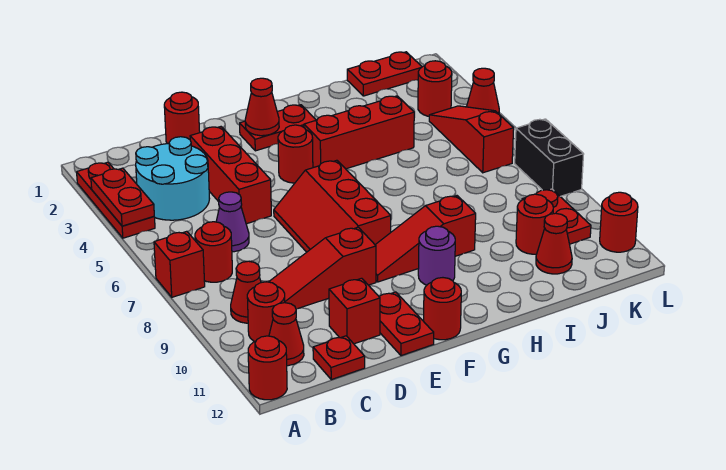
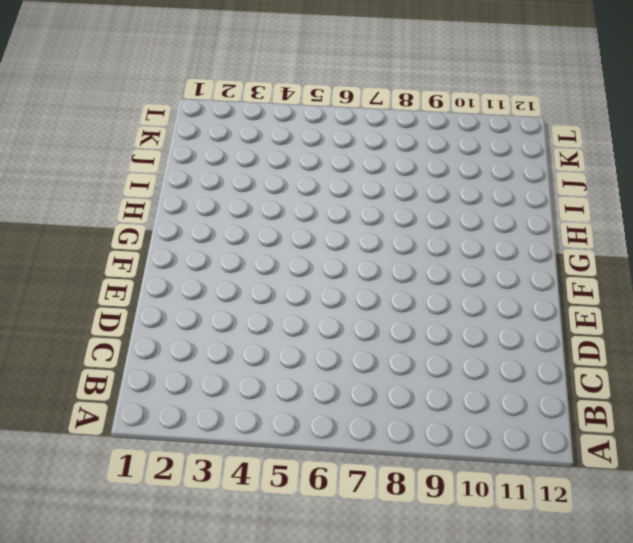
none -> red plate A2:A4 level 1
none -> red brick A7 level 1
none -> red round brick A12 level 1
none -> cyan round brick B3:C4 level 1

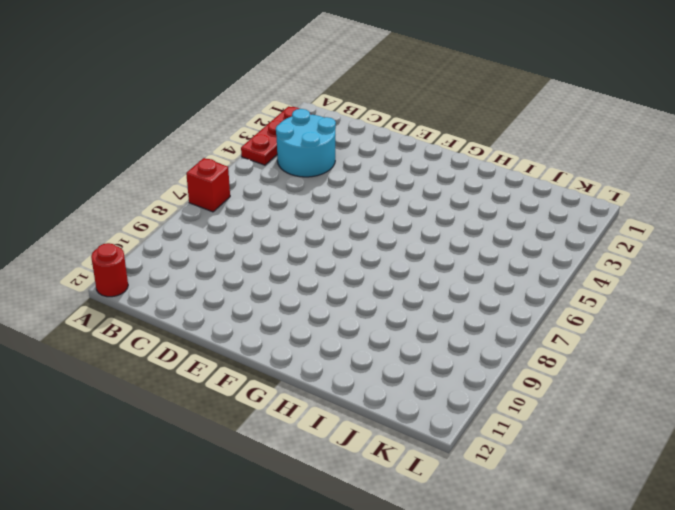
none -> red round brick B7 level 1
none -> red cone B9 level 1
none -> red round brick B10 level 1
none -> red cone B11 level 1

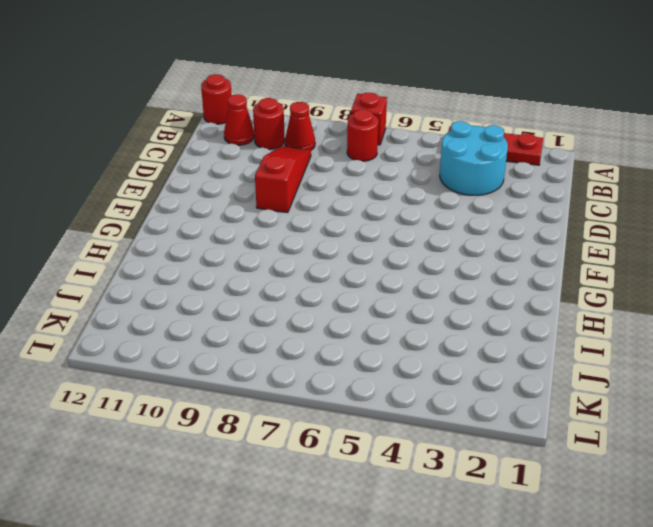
none -> purple cone C6 level 1
none -> red plate C12 level 1
none -> red round brick D1 level 1
none -> red brick D3:D5 level 1

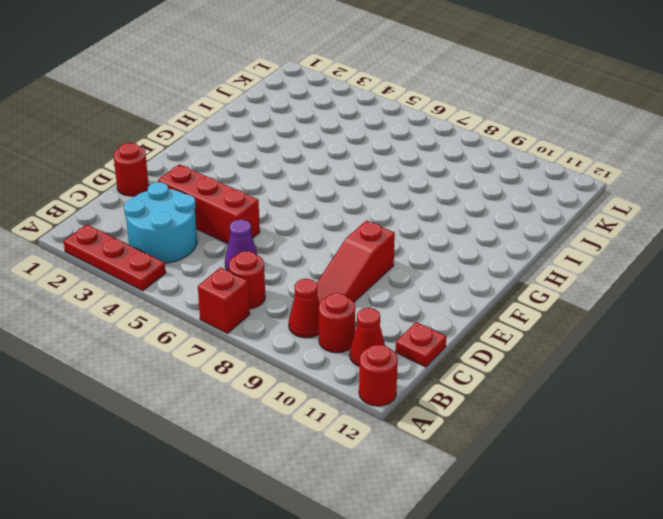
none -> red brick D11 level 1
none -> red slope E6:F8 level 1 top F
none -> red plate E11:E12 level 1
none -> red plate F2:G2 level 1

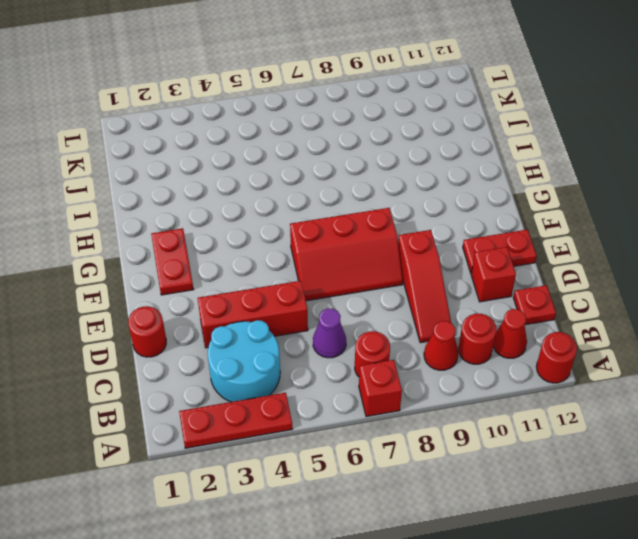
none -> red round brick F4 level 1
none -> red slope F9:H9 level 1 top H
none -> red round brick F12 level 1
none -> red brick G4:I4 level 1

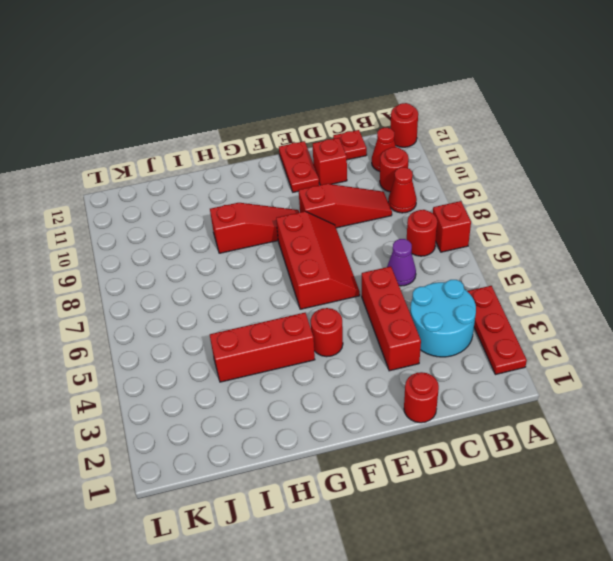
none -> red plate F2:G2 level 1
none -> red round brick F12 level 1
none -> purple round brick G10 level 1
none -> red plate J1:K1 level 1

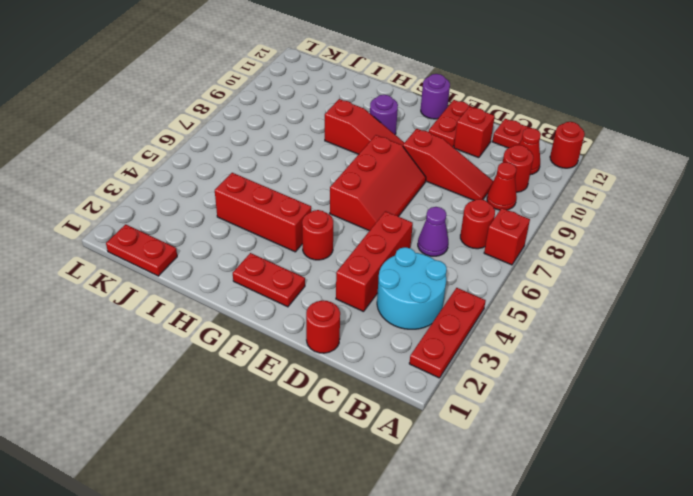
purple round brick F12 level 1 -> red round brick F12 level 1
none -> red round brick J10 level 1
none -> red cone J11 level 1
none -> red round brick K3 level 1
none -> red slope K4:K6 level 1 top 6

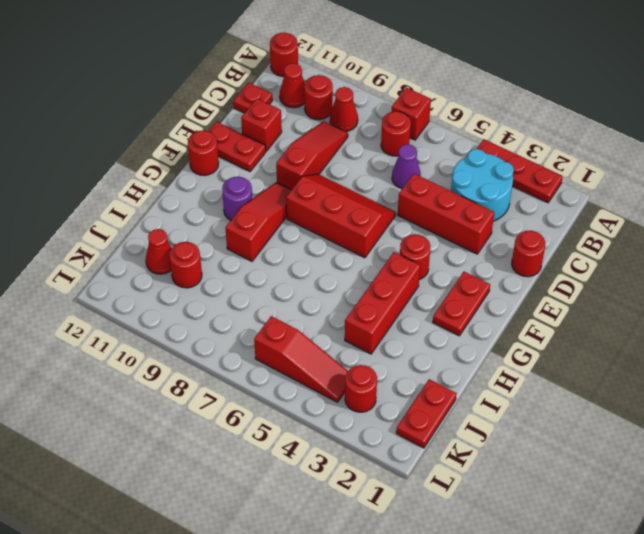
none -> red plate K9:K10 level 1
none -> red cone L4 level 1
none -> black brick L7:L8 level 1
none -> red round brick L11 level 1

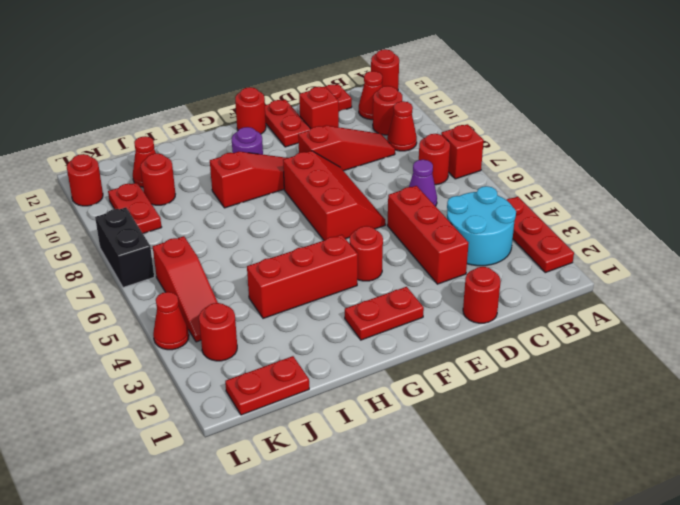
none -> red plate A3:A4 level 2
none -> red cone F2 level 2

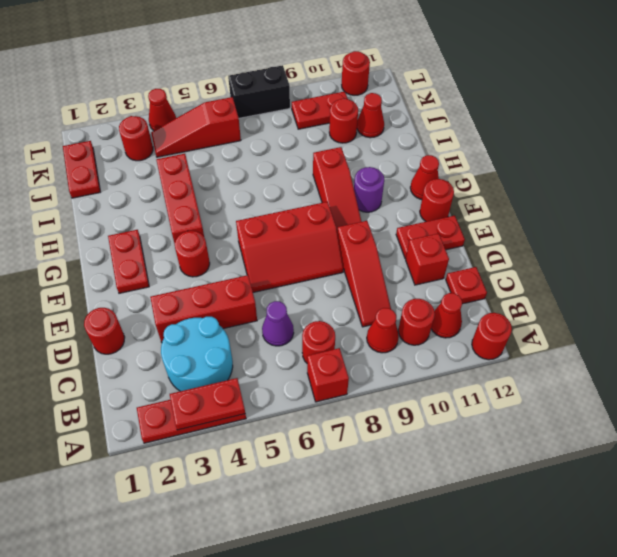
red cone G12 level 1 -> red cone F2 level 2

